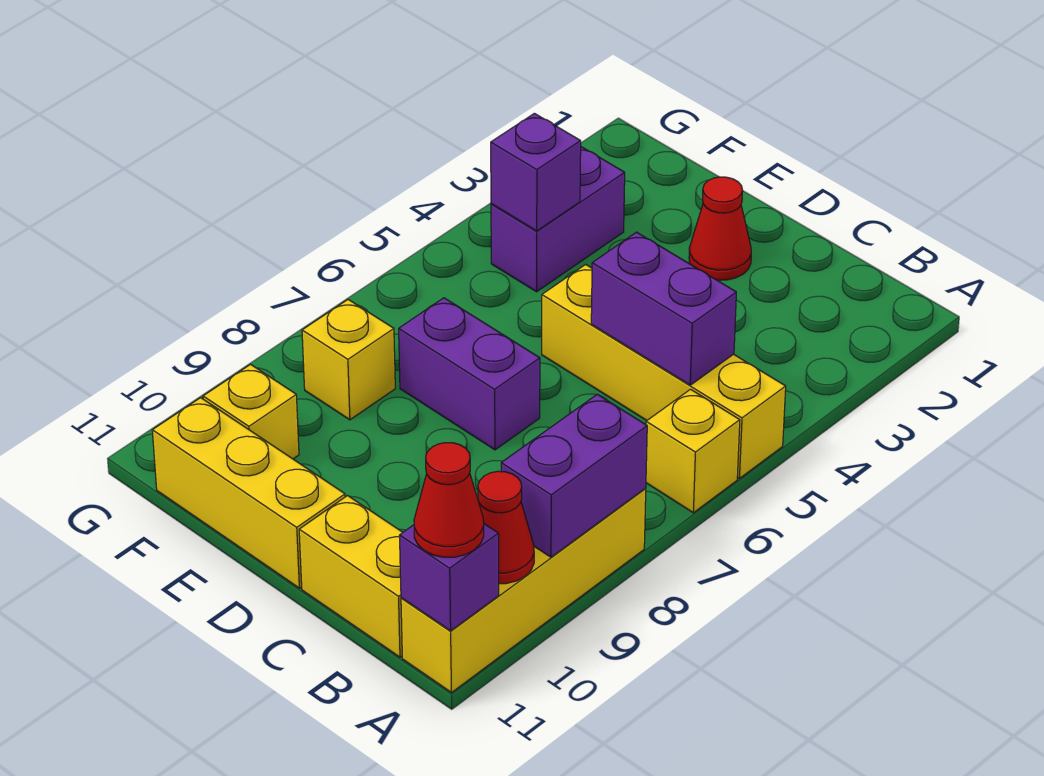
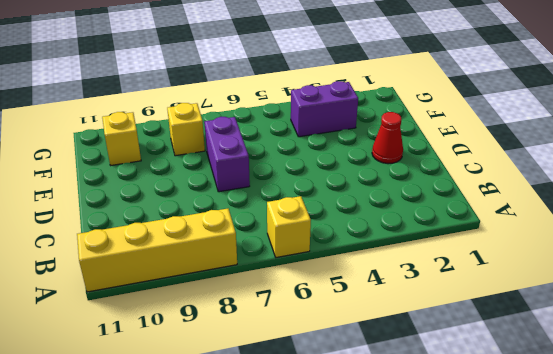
none -> yellow brick A5:D5 level 1
none -> yellow brick B11:C11 level 1
none -> yellow brick D11:F11 level 1

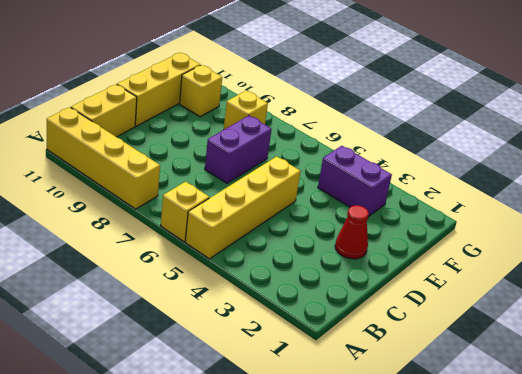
none -> purple brick A8:A9 level 2
none -> red cone A10 level 2
none -> purple brick A11 level 2

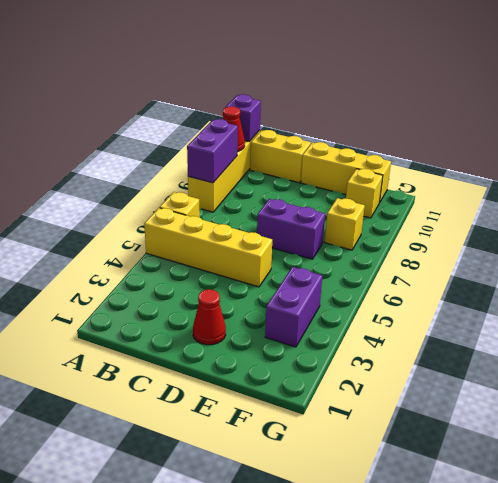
none -> purple brick B5:C5 level 2
none -> purple brick F4 level 2
none -> red cone A11 level 3

